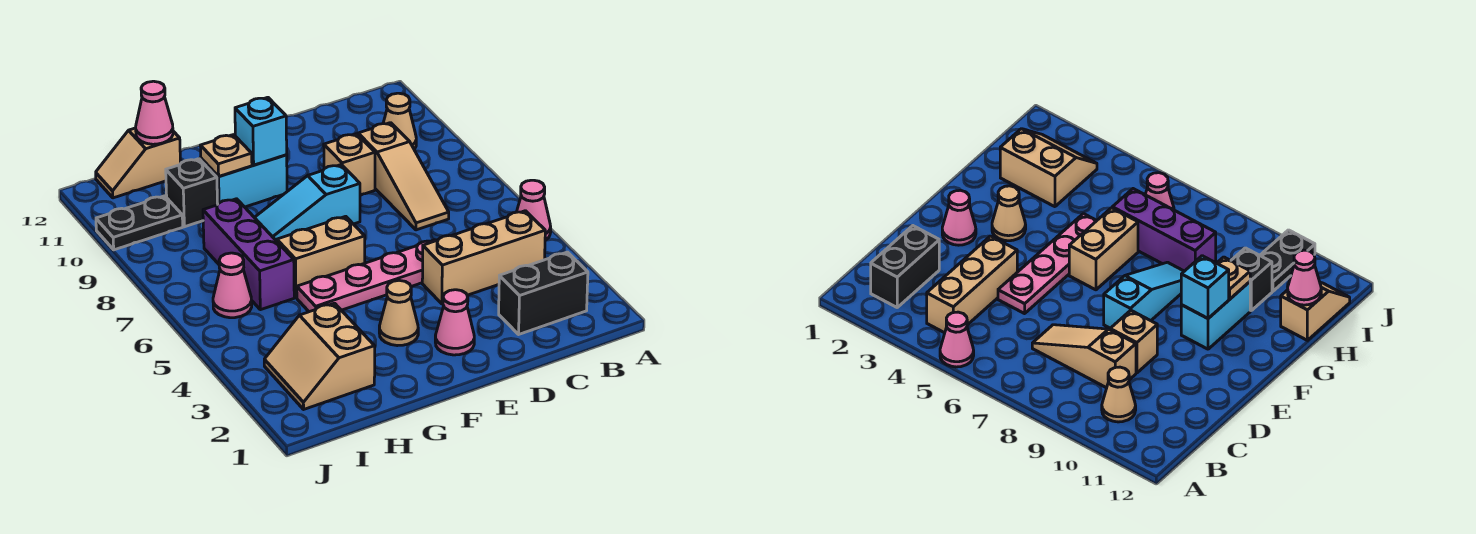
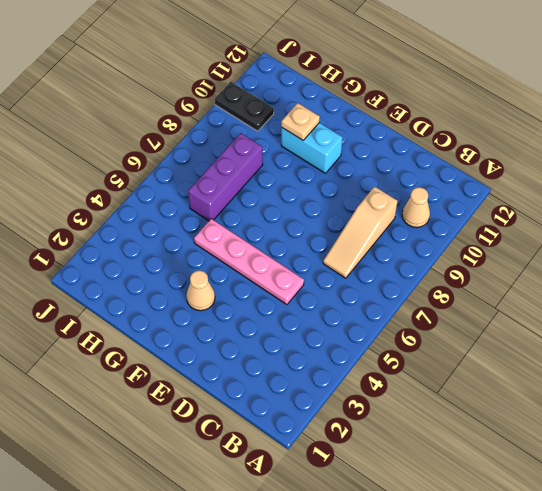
none -> pink cone A5 level 1
none -> black brick B2:C2 level 1
none -> tan brick B4:D4 level 1

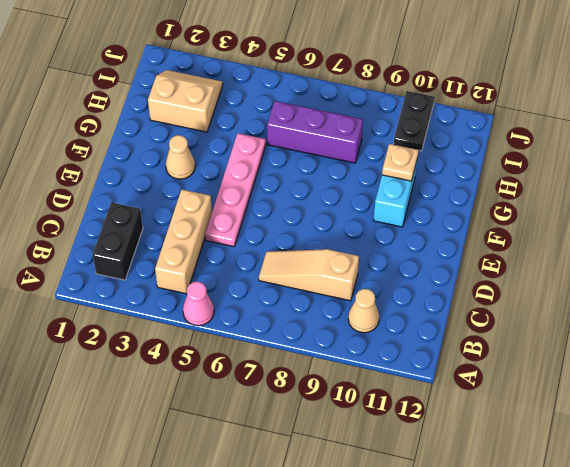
none -> tan brick D9 level 1
none -> pink cone E2 level 1
none -> cyan slope E8:G8 level 1 top E

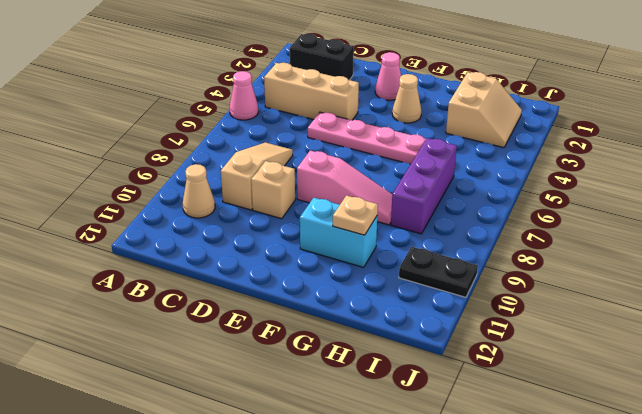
pink slope E8:G8 level 1 top E -> cyan slope E8:G8 level 1 top E
none -> tan brick F6:G6 level 1
none -> black brick H10 level 1
none -> tan slope H12:I12 level 1 top H

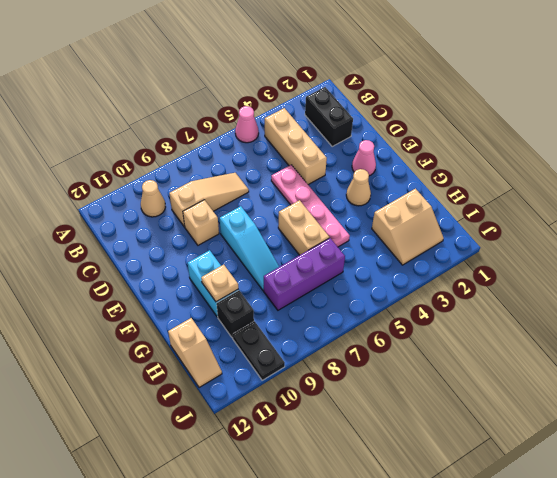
none -> pink cone I6 level 1
none -> cyan brick F10 level 2
none -> pink cone H12 level 2

